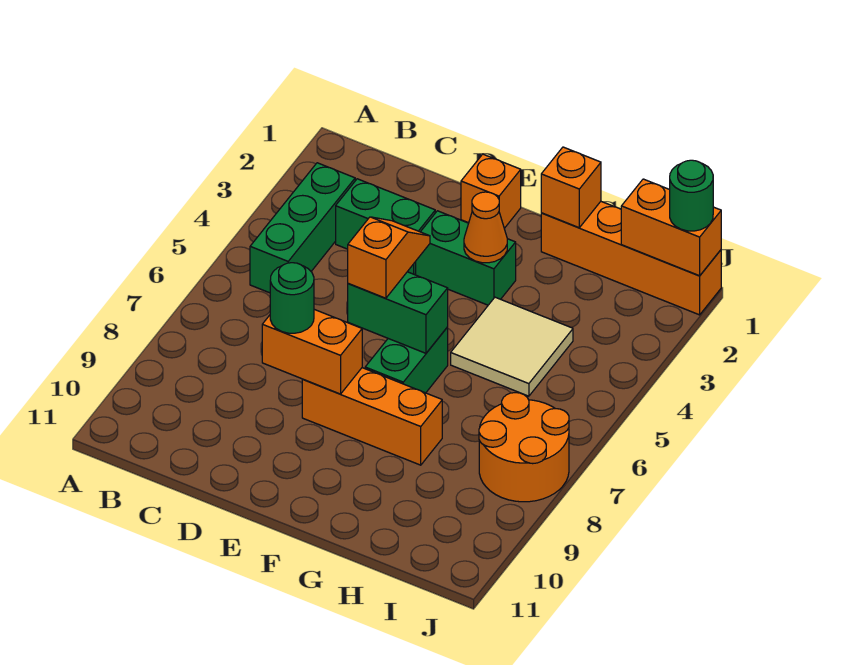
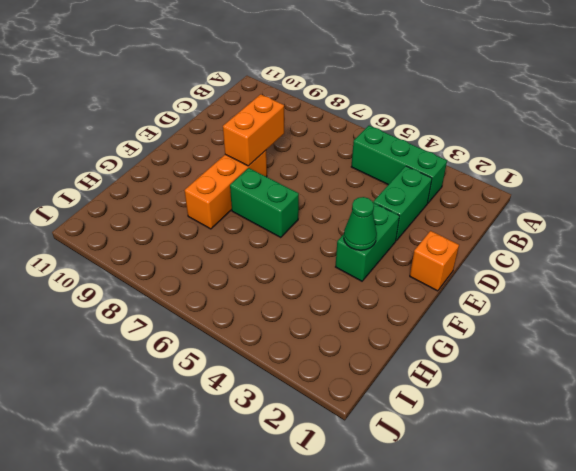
green cone F3 level 2 -> orange cone F3 level 2
none -> orange brick G1:J1 level 1
none -> tan tile G4:H5 level 1
none -> orange round brick I7:J8 level 1

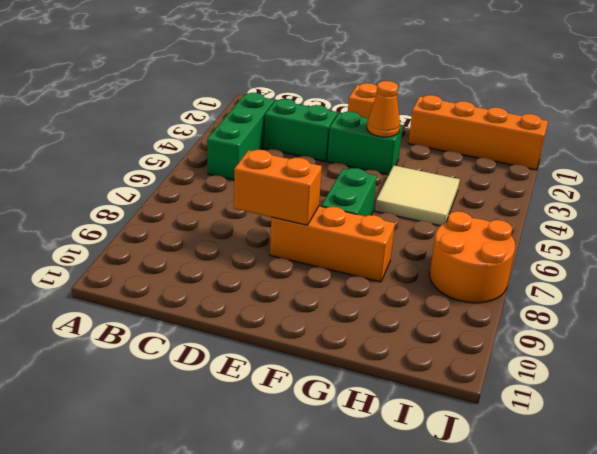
none -> green brick E6:F6 level 2
none -> orange brick G1 level 2
none -> orange brick I1:J1 level 2

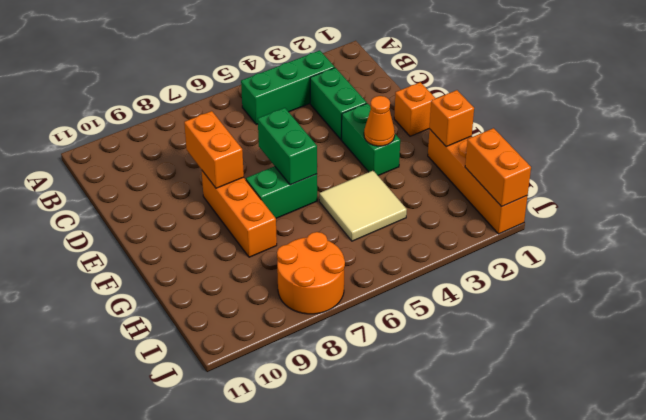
none -> green round brick D8 level 3
none -> orange slope E5:E6 level 3 top 6
none -> green round brick J1 level 3

